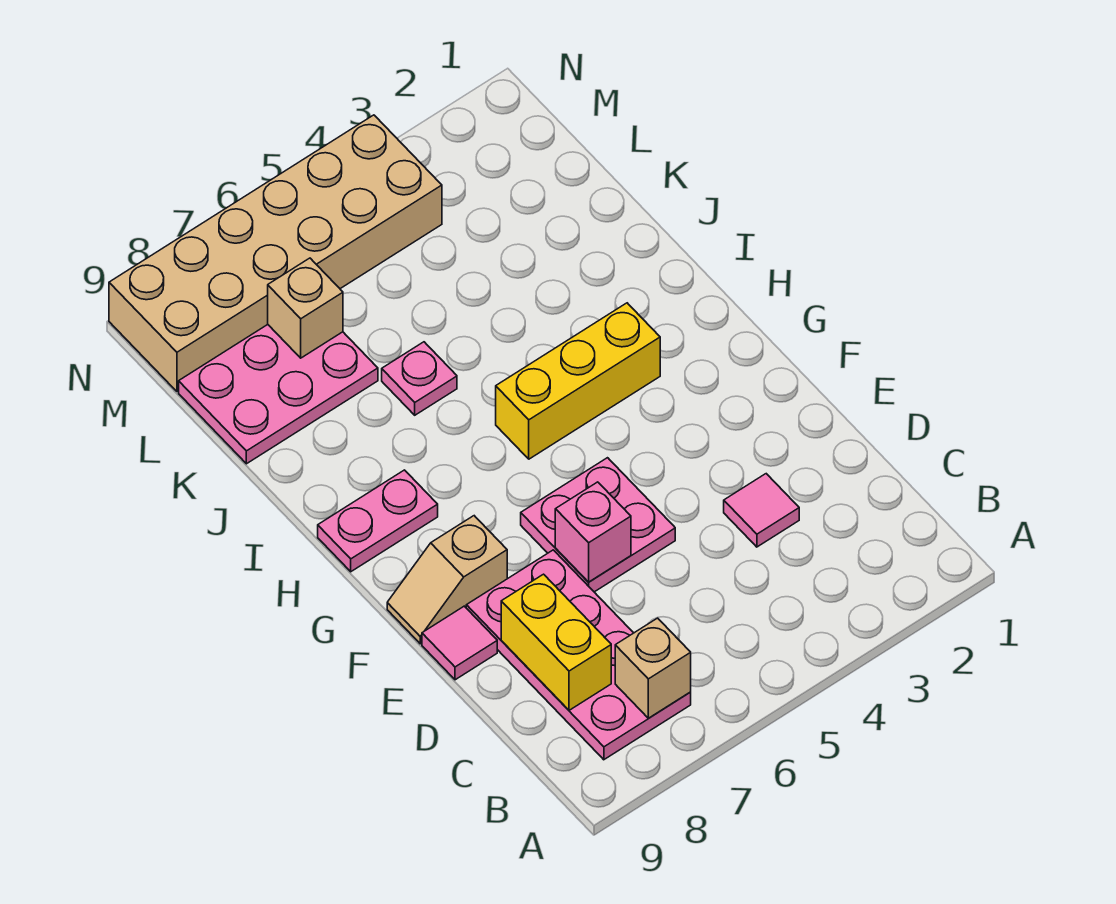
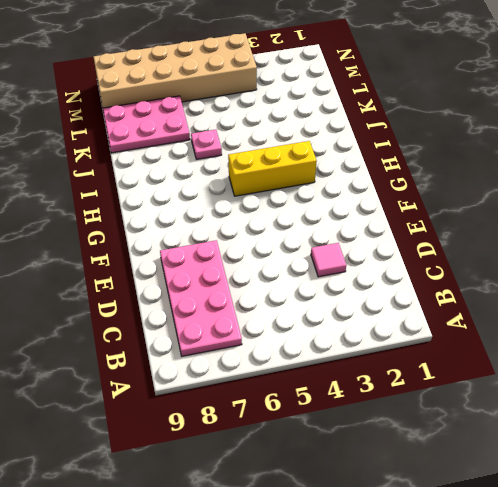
none -> pink plate E5:F6 level 1
none -> pink tile E9 level 1
none -> tan slope F8:F9 level 1 top 8

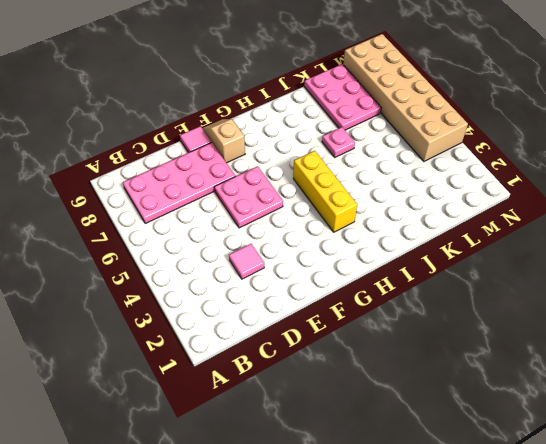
none -> pink plate H8:H9 level 1
none -> tan brick B7 level 2
none -> yellow brick C8:D8 level 2

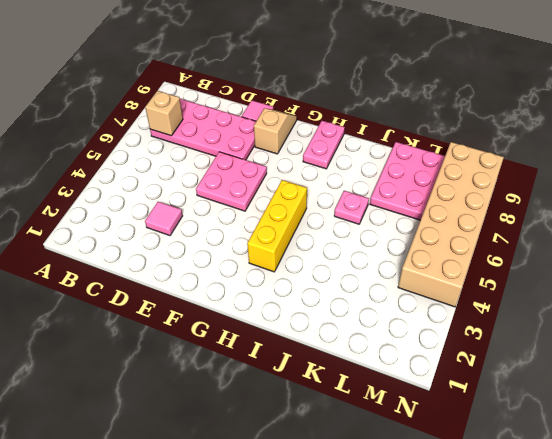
none -> yellow brick C8:D8 level 2
none -> pink brick E6 level 2
none -> tan brick L7 level 2

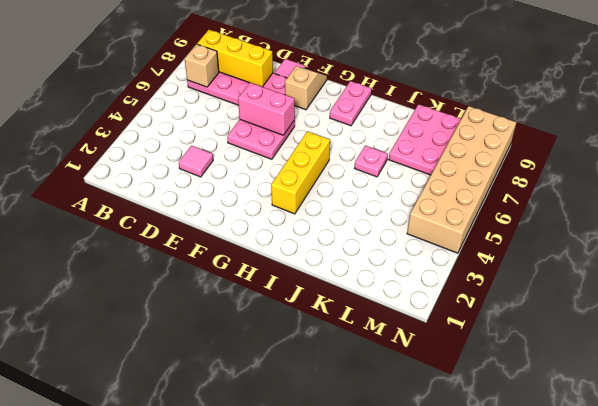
yellow brick B8:D8 level 2 -> yellow brick C8:D8 level 2
pink brick E6:F6 level 2 -> pink brick E6 level 2
none -> tan brick L7 level 2

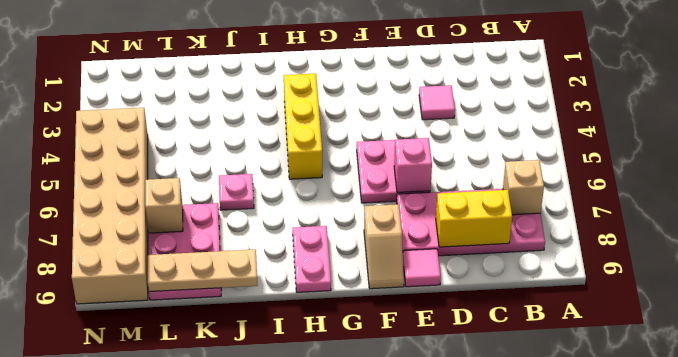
tan plate J9:L9 level 2 -> none

